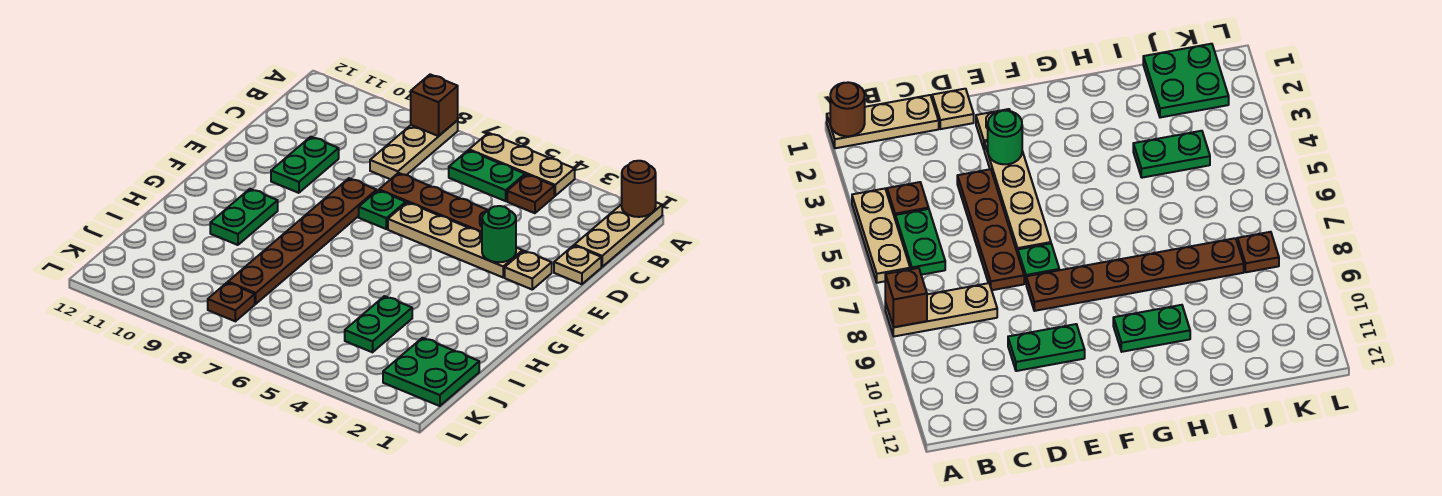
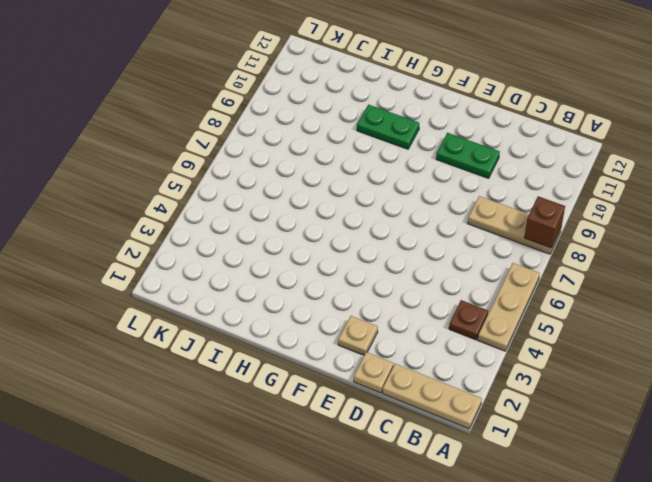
none -> green plate B5:B6 level 1
none -> brown plate D4:D7 level 1
none -> tan plate E3:E6 level 1

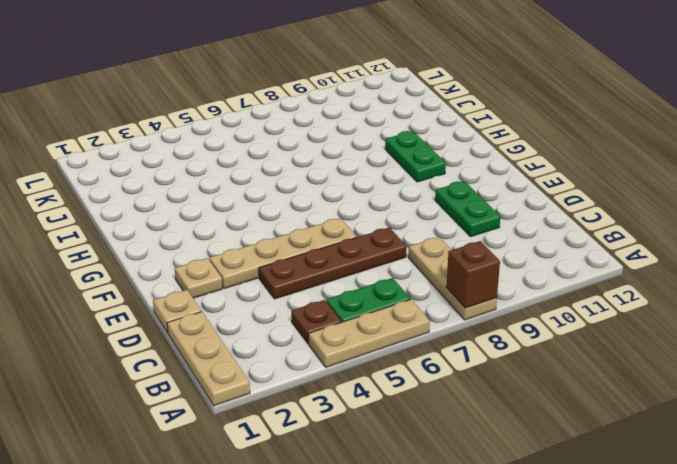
none -> green plate E7 level 1
none -> brown plate E8:J8 level 1
none -> green plate I4:J4 level 1

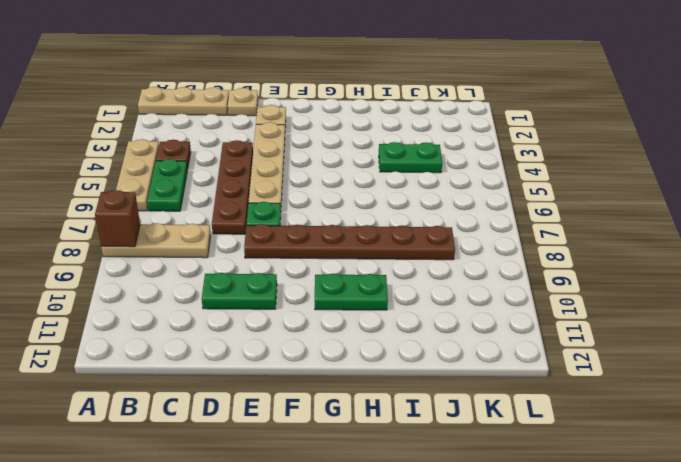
none -> green plate J1:K2 level 1
none -> brown plate K8 level 1
none -> brown round brick A1 level 2

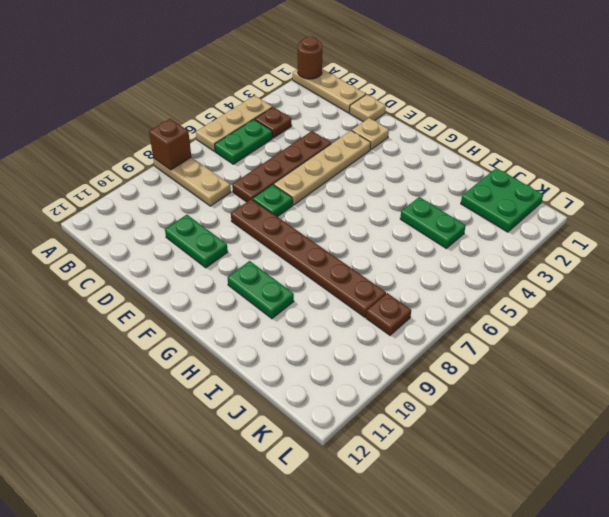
none -> green round brick E3 level 2

